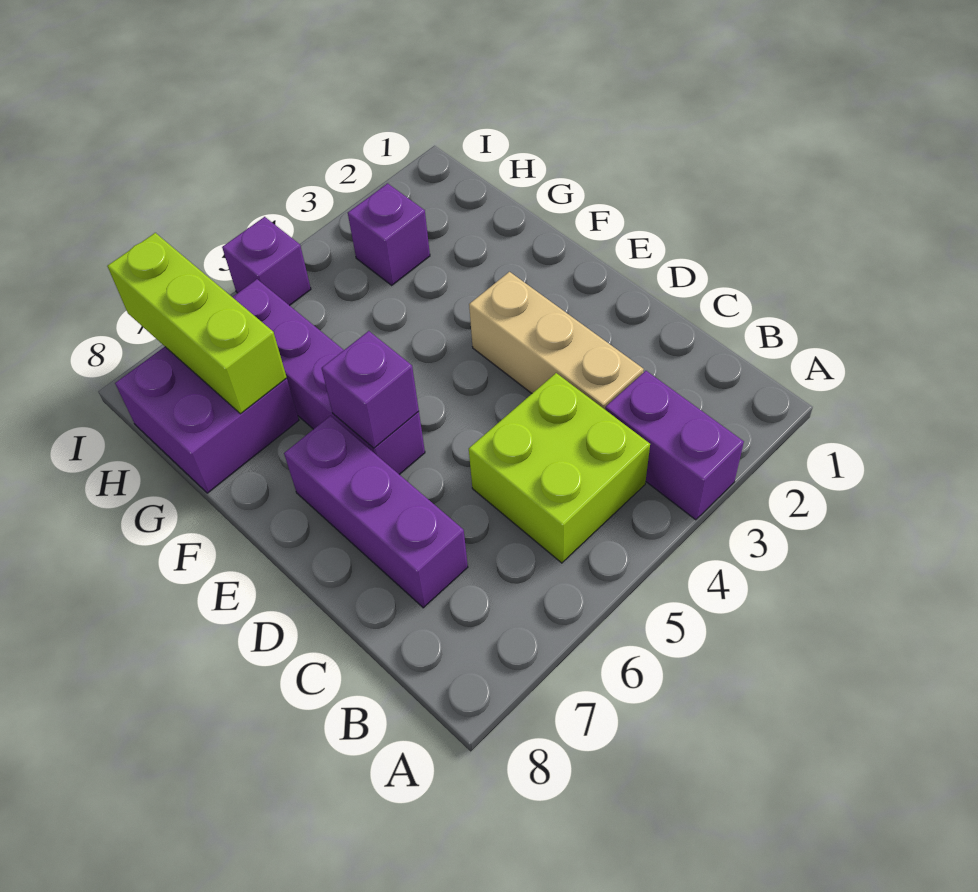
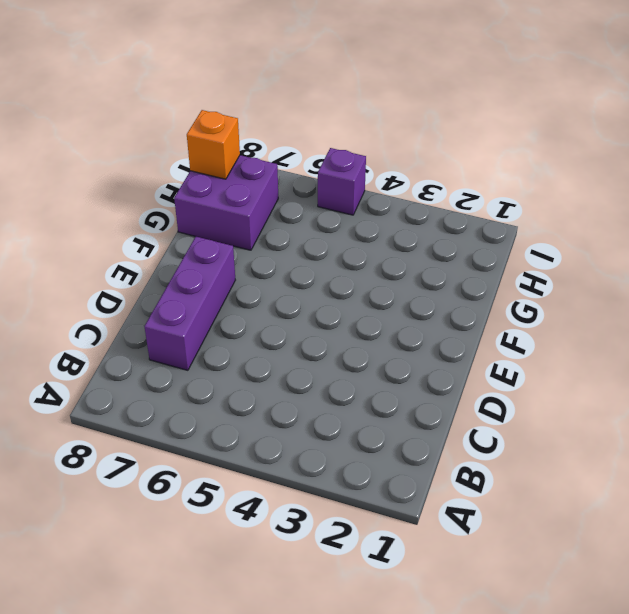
orange brick H8 level 2 -> none
none -> purple brick A3:B3 level 1
none -> lime brick B4:C5 level 1

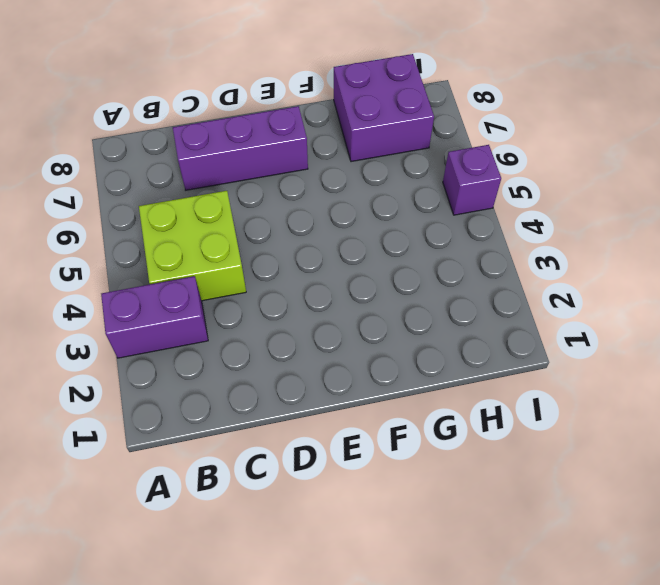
none -> tan brick C3:E3 level 1
none -> purple brick E6:H6 level 1

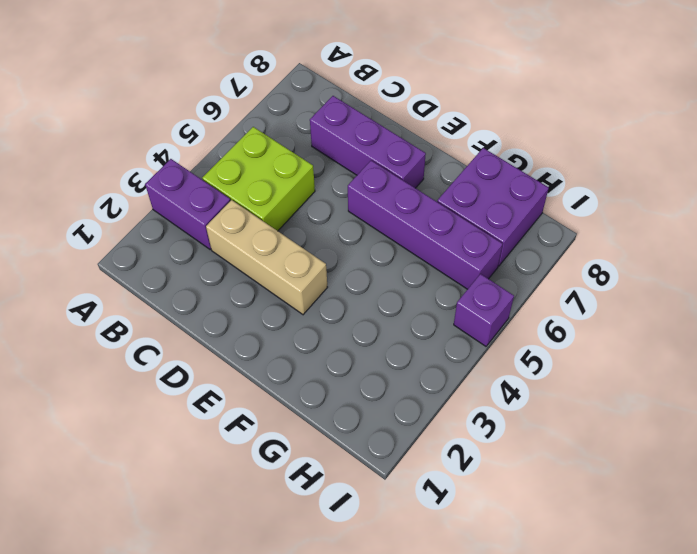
none -> purple brick H3 level 1
none -> purple brick E6 level 2

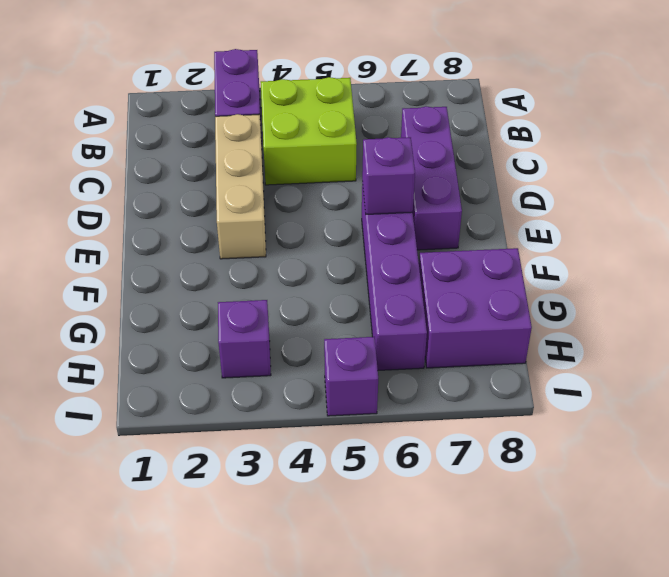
none -> lime brick G7:I7 level 2

